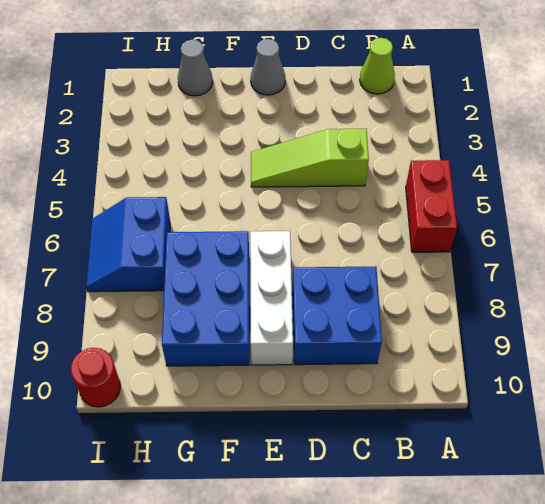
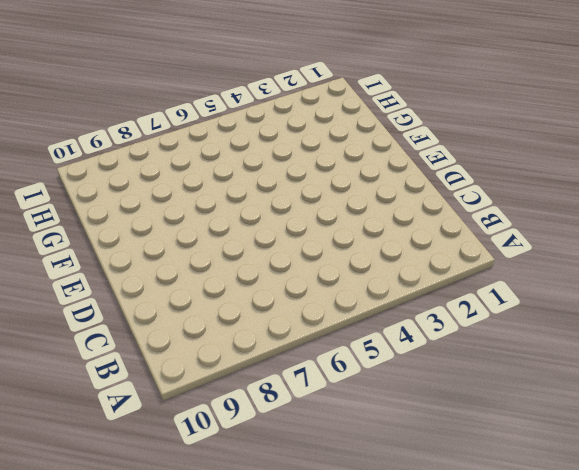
none -> red brick A5:A6 level 1
none -> lime cone B1 level 1

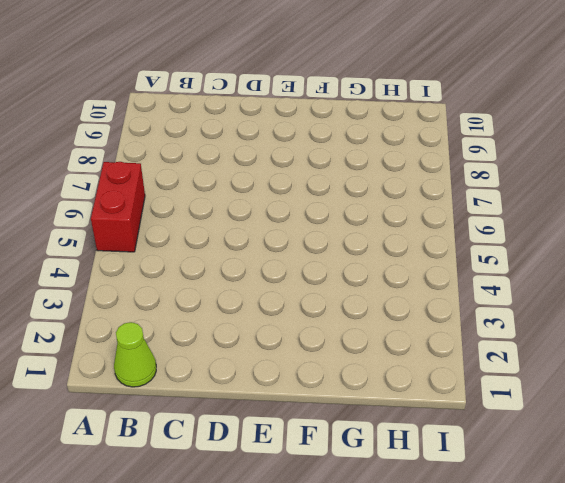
none -> lime slope C4:E4 level 1 top C
none -> blue brick C8:D9 level 1

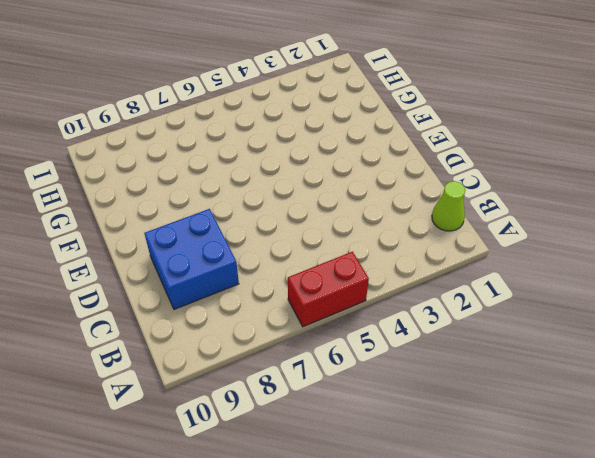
none -> lime slope C4:E4 level 1 top C
none -> grey cone E1 level 1

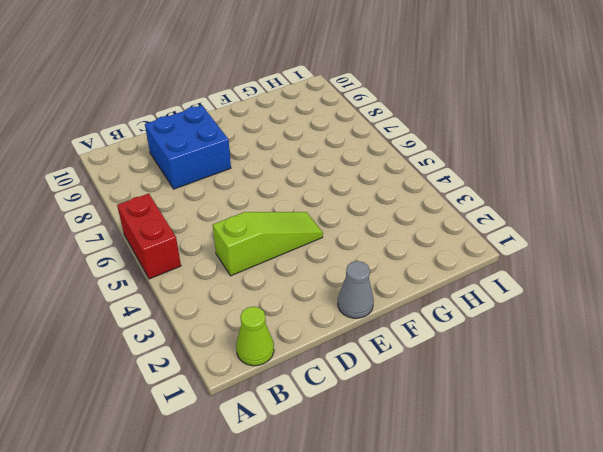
none -> white brick E7:E9 level 1
none -> blue brick F7:G9 level 1

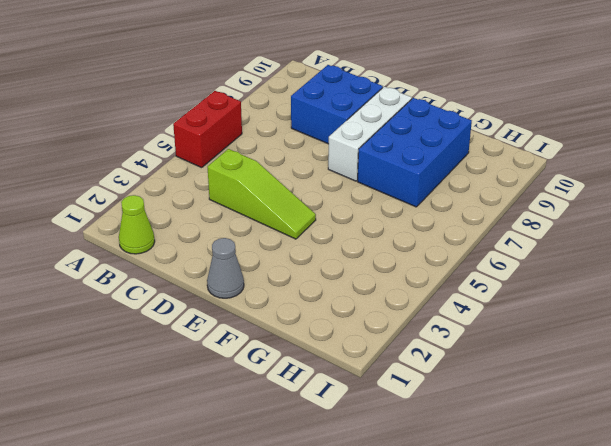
none -> grey cone G1 level 1
none -> blue slope H6:I7 level 1 top H

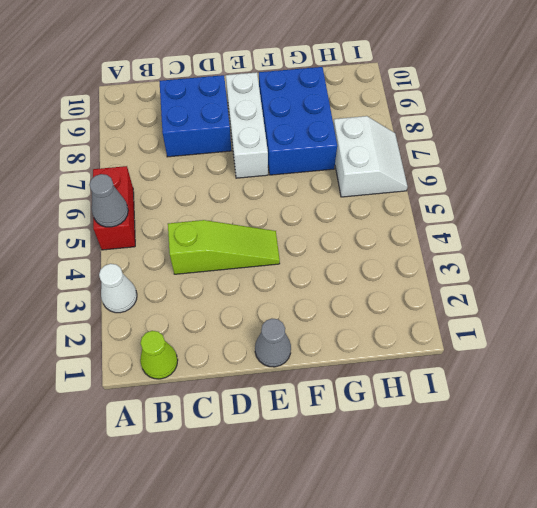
white cone A3 level 1 -> none
grey cone A5 level 2 -> grey cone G1 level 1
white slope H6:I7 level 1 top H -> blue slope H6:I7 level 1 top H
none -> red round brick I10 level 1

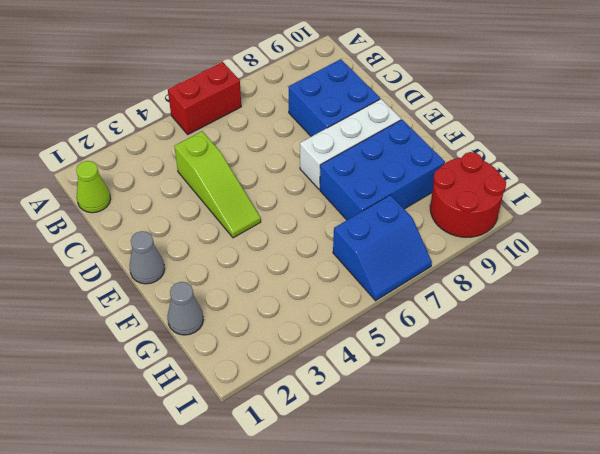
red round brick H9:I10 level 1 -> red round brick I10 level 1

